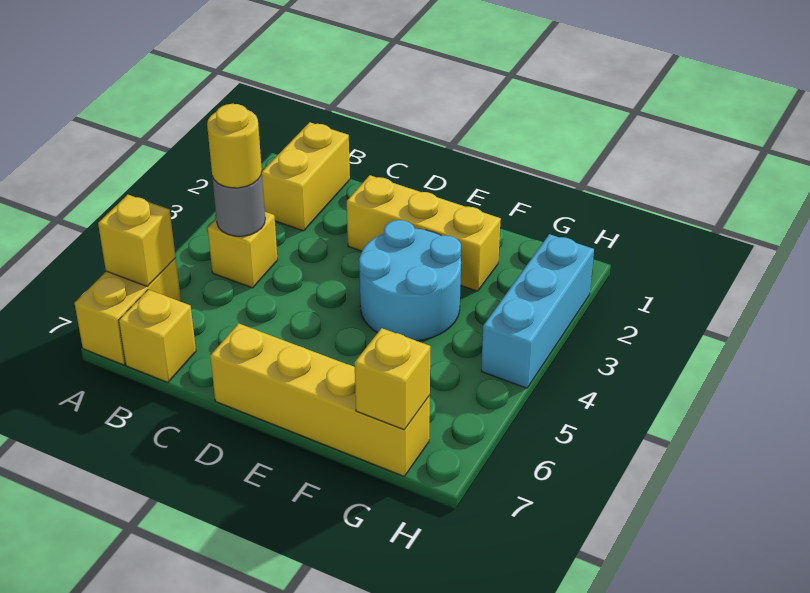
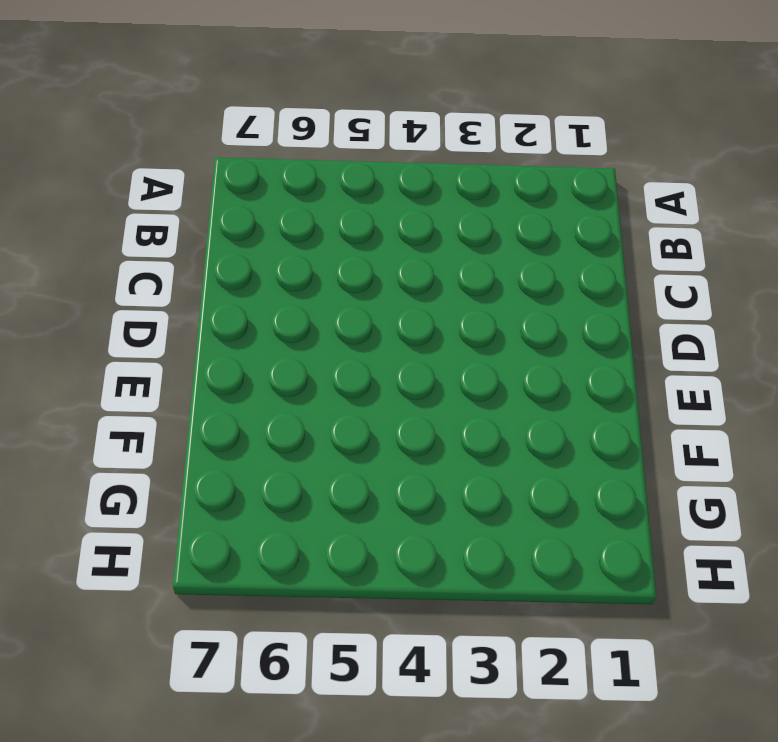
none -> yellow brick A6:A7 level 1
none -> yellow brick B1:B2 level 1
none -> yellow brick B4 level 1

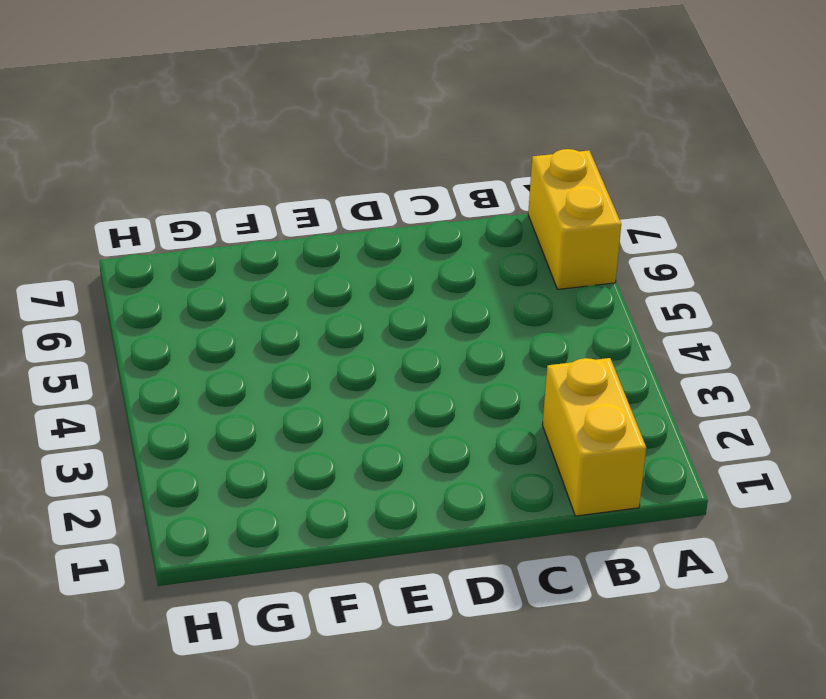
none -> yellow brick B4 level 1
none -> yellow brick B7 level 1
none -> yellow brick D2:F2 level 1

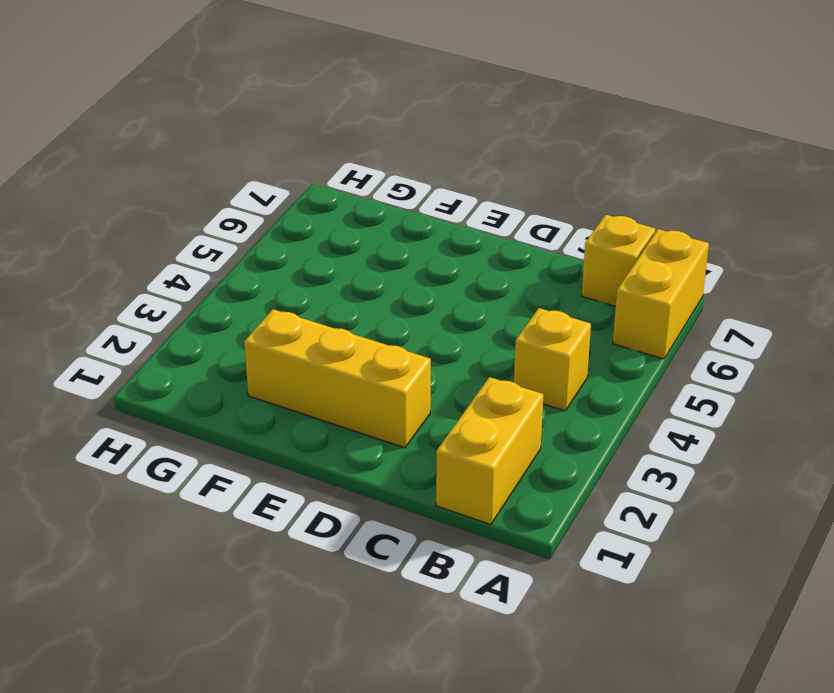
none -> yellow brick D7:G7 level 1
none -> cyan round brick E3:F4 level 1
none -> cyan brick H2:H4 level 1

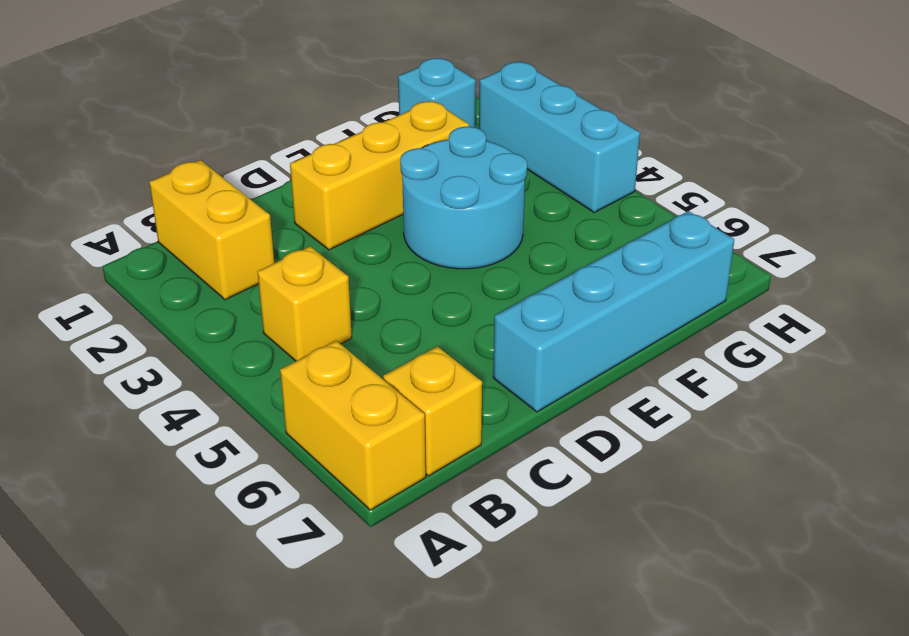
cyan brick D7:G7 level 1 -> yellow brick D7:G7 level 1
cyan brick G1 level 1 -> none
none -> yellow brick A6 level 2
none -> grey round brick B4 level 2
none -> yellow brick G7 level 2

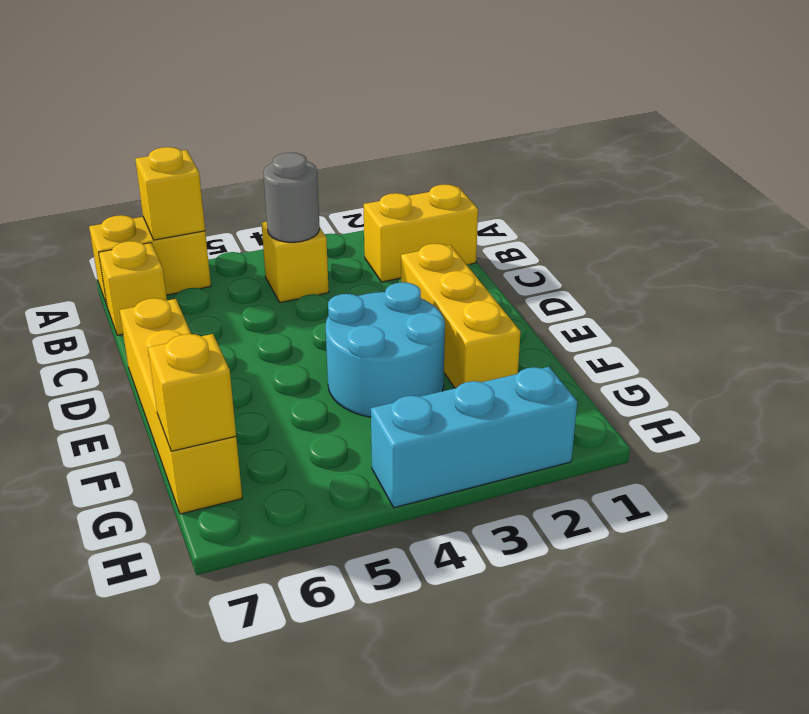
none -> yellow round brick B4 level 3

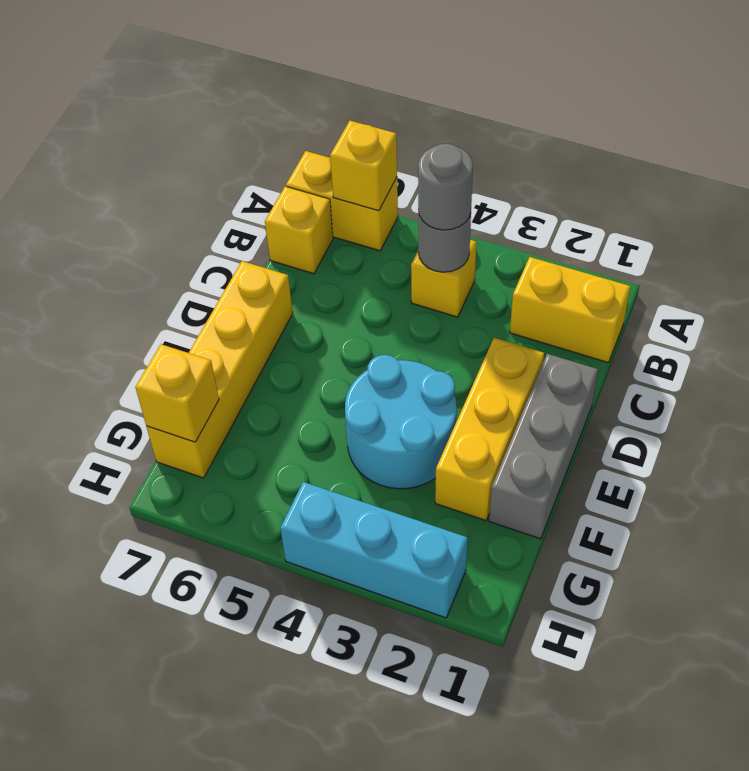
grey round brick B4 level 3 -> yellow round brick B4 level 3
grey brick D1:F1 level 1 -> none

